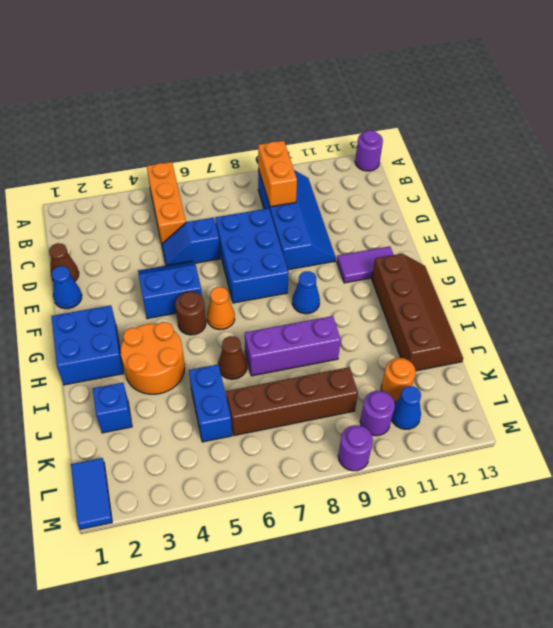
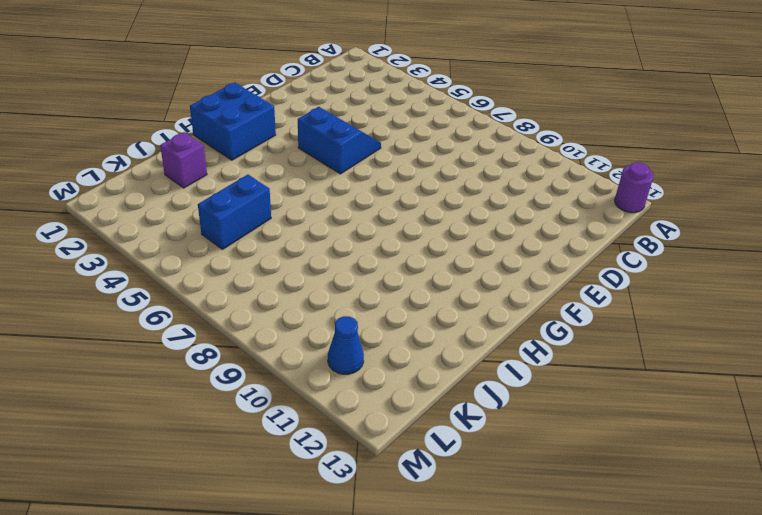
purple brick J2 level 1 -> blue brick J2 level 1
none -> orange brick A5:C5 level 1
none -> blue slope B9:E10 level 1 top 9
none -> brown cone D1 level 1

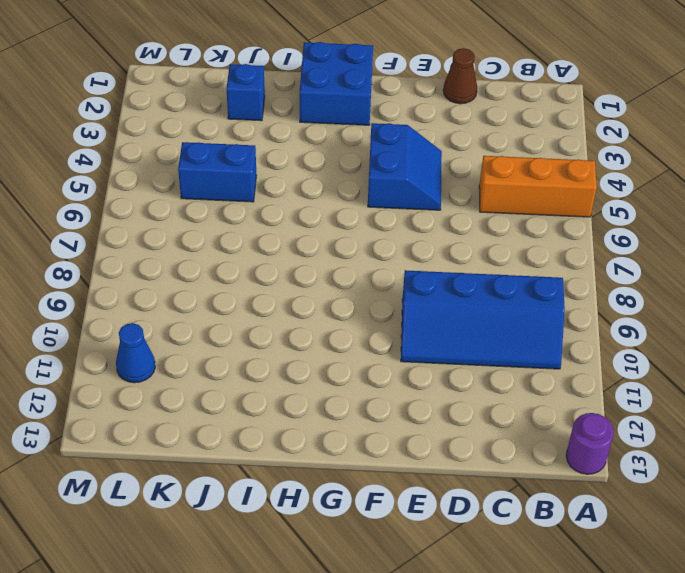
none -> blue slope D5:D6 level 1 top 6
none -> blue brick D7:F8 level 1
none -> blue cone E1 level 1

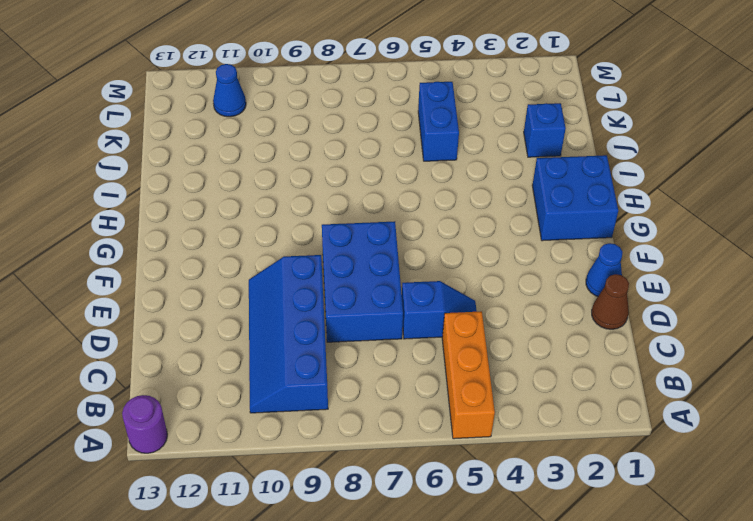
none -> blue slope E4:F5 level 1 top F
none -> purple tile F11:F12 level 1
none -> brown round brick G5 level 1

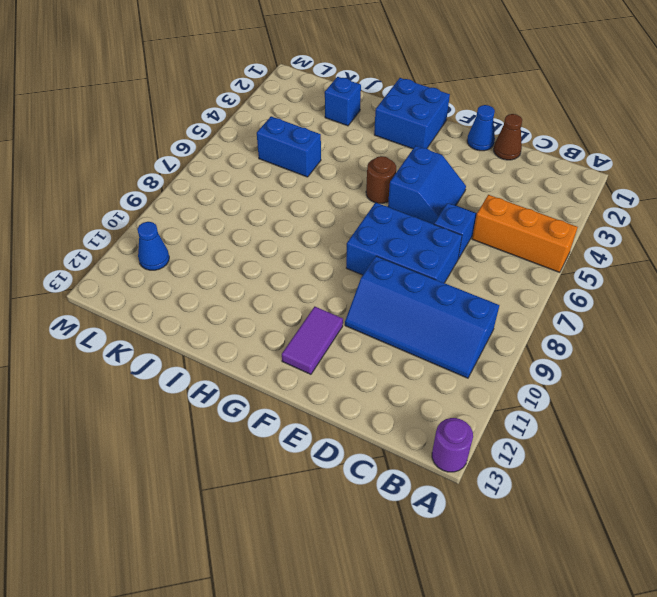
none -> orange cone G6 level 1
none -> blue cone G9 level 1
none -> brown slope G12:J13 level 1 top 12

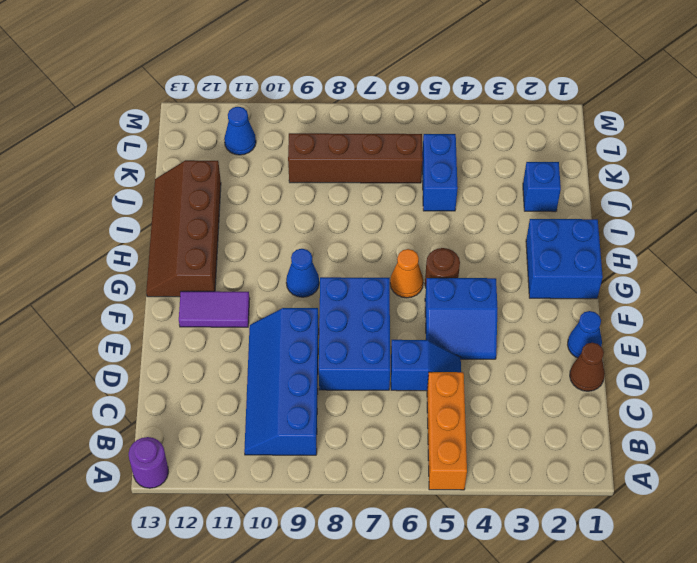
none -> orange round brick H3:I4 level 1
none -> brown cone I6 level 1
none -> purple brick I7:I9 level 1

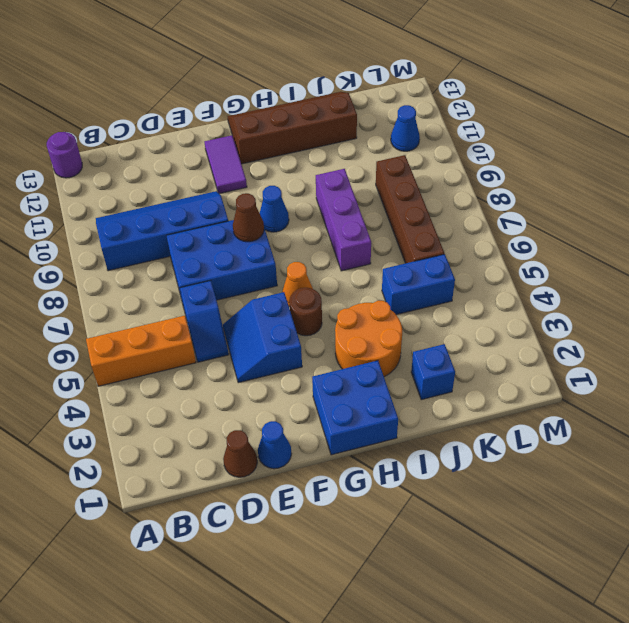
brown cone F8 level 2 -> brown cone I6 level 1
none -> orange round brick K11 level 1
none -> blue tile L1:M1 level 1
none -> purple round brick L10 level 1

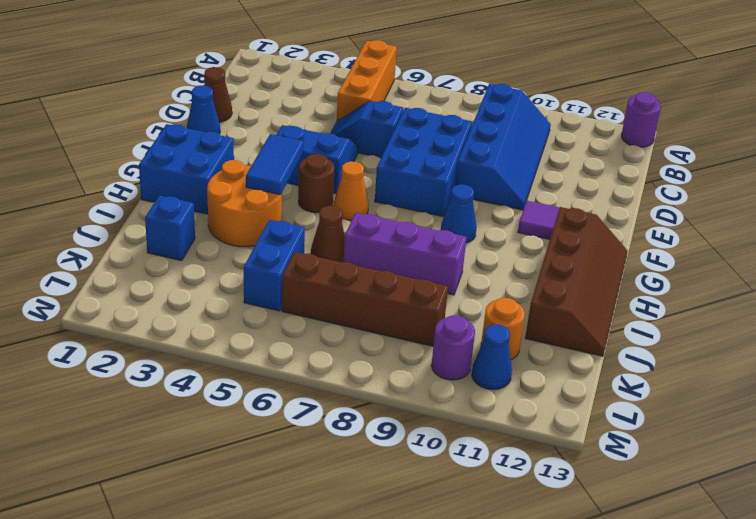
blue tile G4:H4 level 2 -> blue tile L1:M1 level 1
none -> purple round brick M9 level 1
none -> orange brick B9:C9 level 2

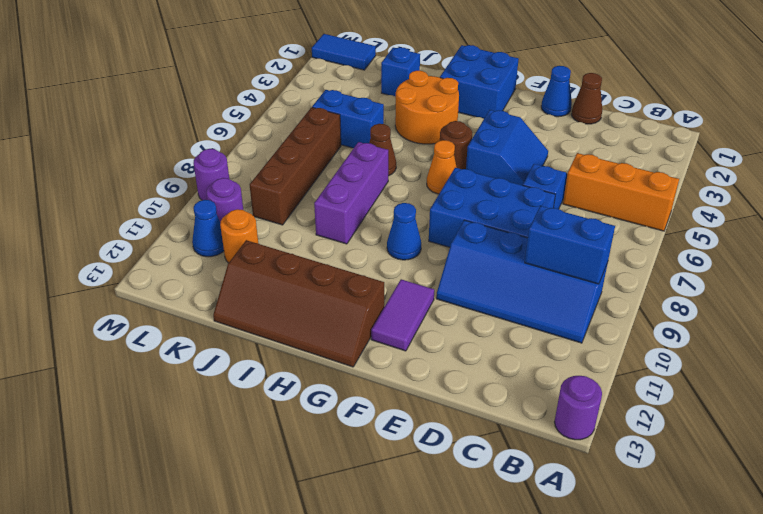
blue brick B9:C9 level 2 -> orange brick B9:C9 level 2

